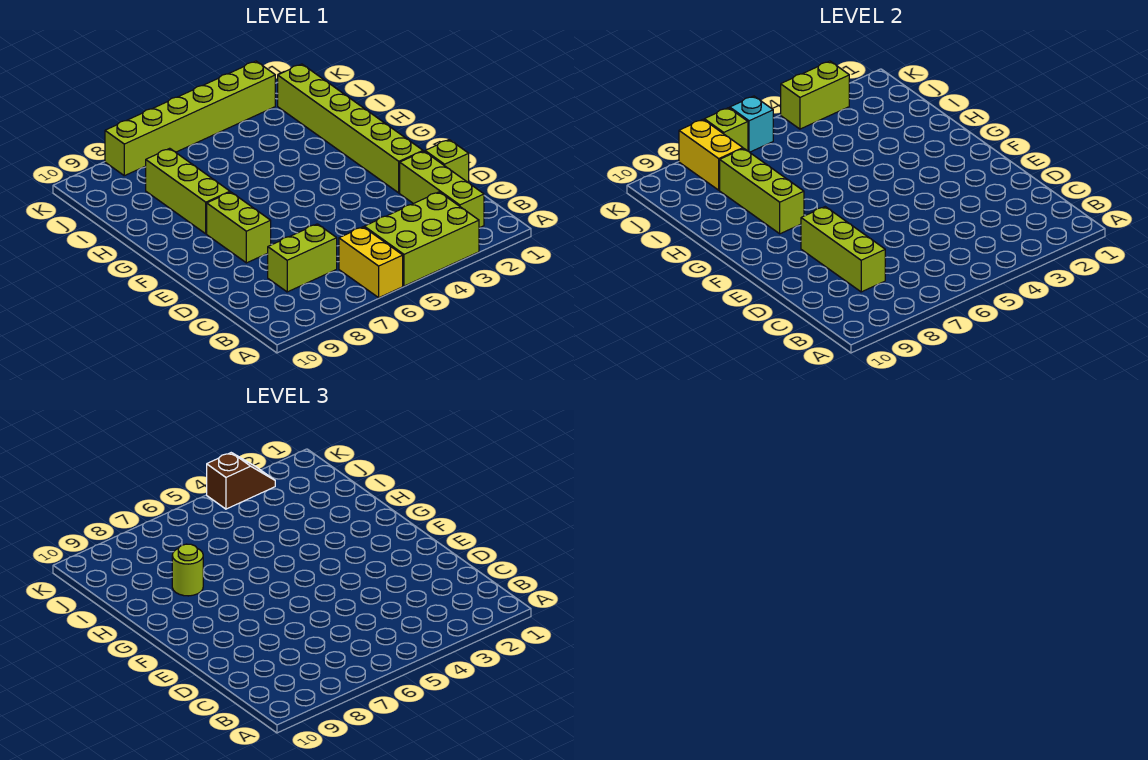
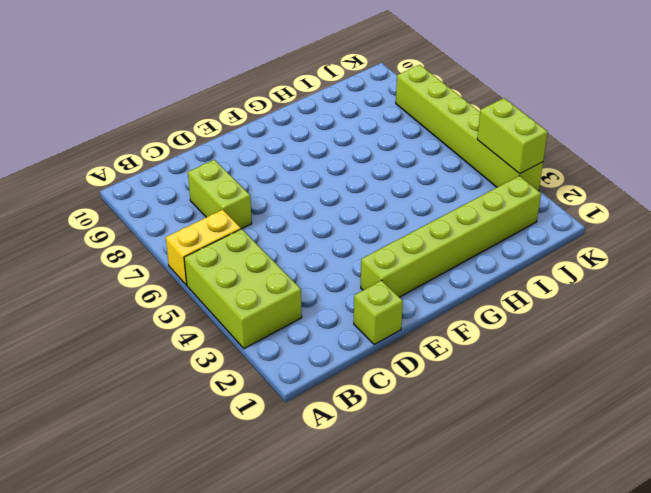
none -> lime brick B2:D2 level 1
none -> lime brick E8:F8 level 1
none -> lime brick G8:I8 level 1

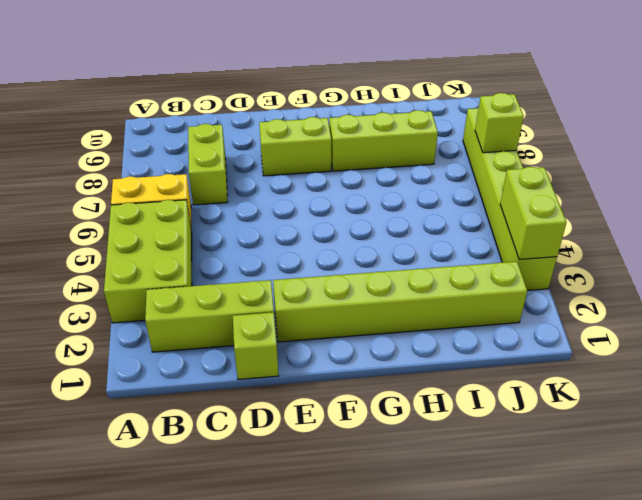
none -> lime brick C8:E8 level 2
none -> lime brick G8:I8 level 2
none -> yellow brick J8:K8 level 2

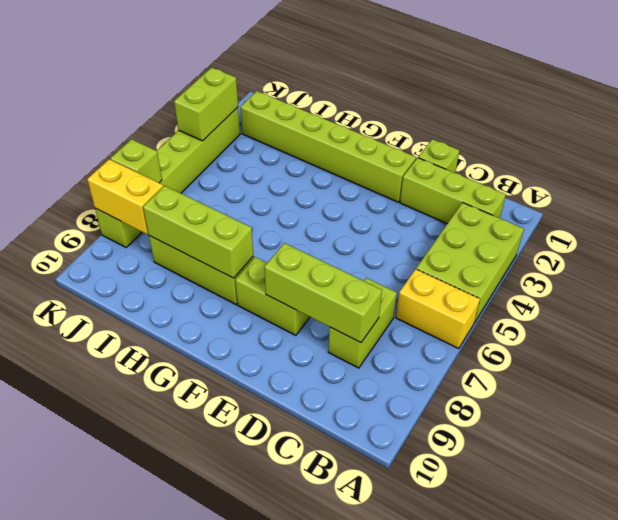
none -> cyan brick K6 level 2
none -> lime round brick H8 level 3
none -> brown slope K3:K4 level 3 top 4

